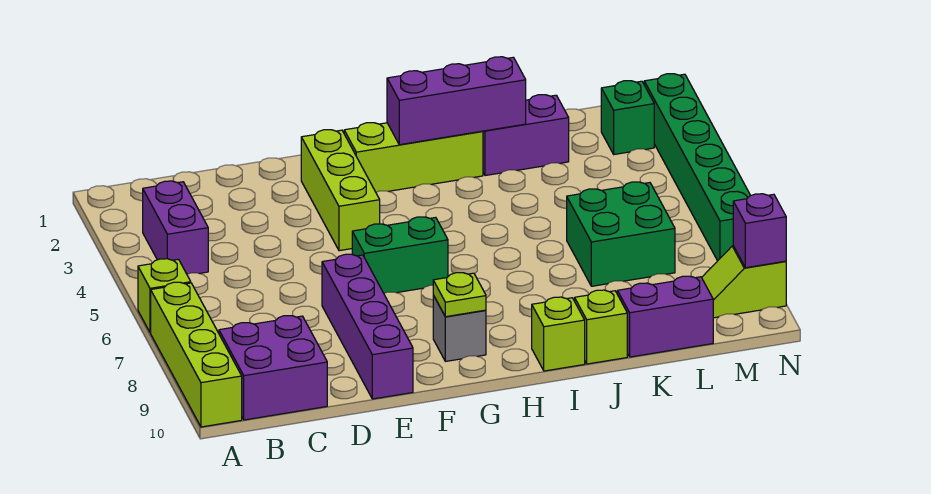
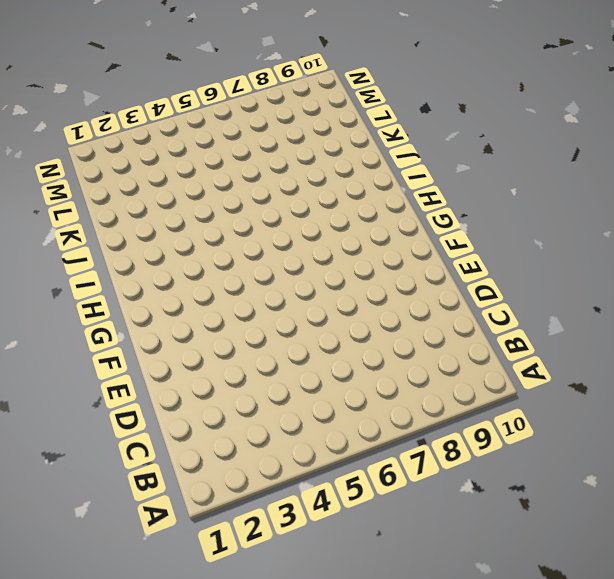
none -> lime brick A6 level 1
none -> lime brick A7:A10 level 1
none -> purple brick B3:B4 level 1

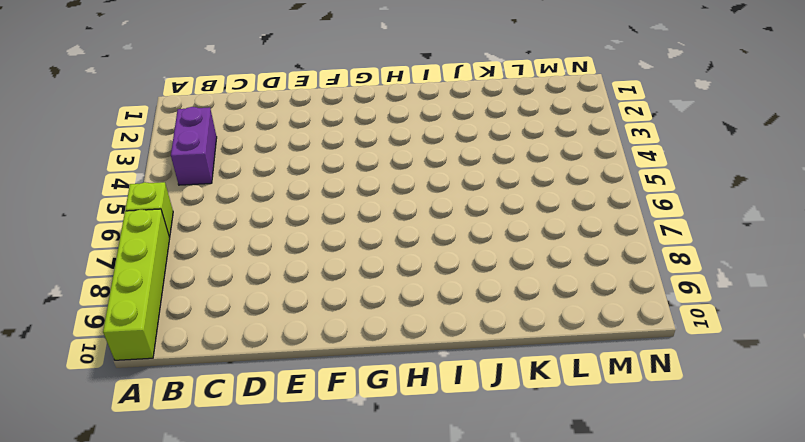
none -> purple brick B9:C10 level 1
none -> purple brick E7:E10 level 1
none -> lime brick F2:F4 level 1

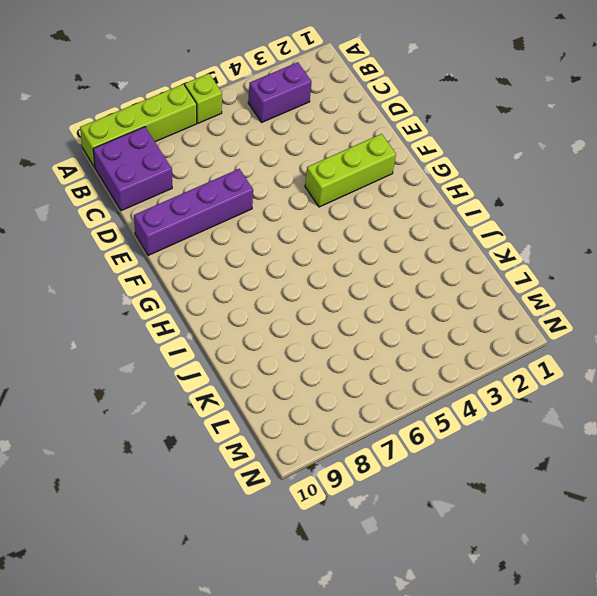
none -> green brick F6:G6 level 1
none -> lime brick G2:I2 level 1
none -> grey brick G9 level 1

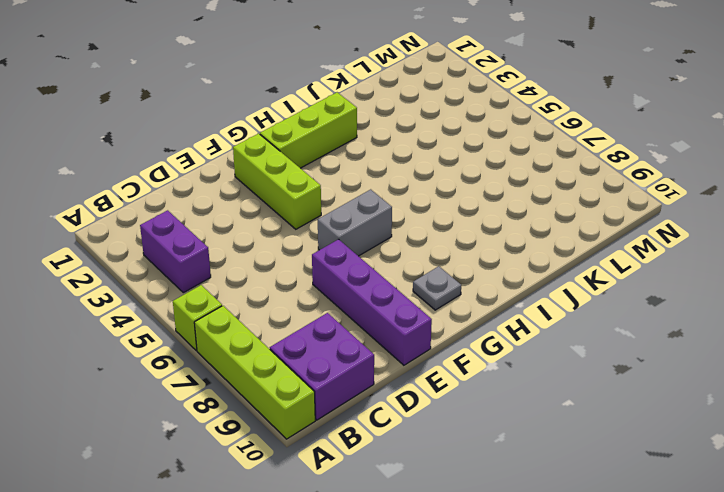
grey brick F6:G6 level 1 -> green brick F6:G6 level 1
grey plate G9 level 1 -> grey brick G9 level 1
none -> lime brick I10 level 1
none -> purple brick J2:K2 level 1
none -> lime brick J10 level 1

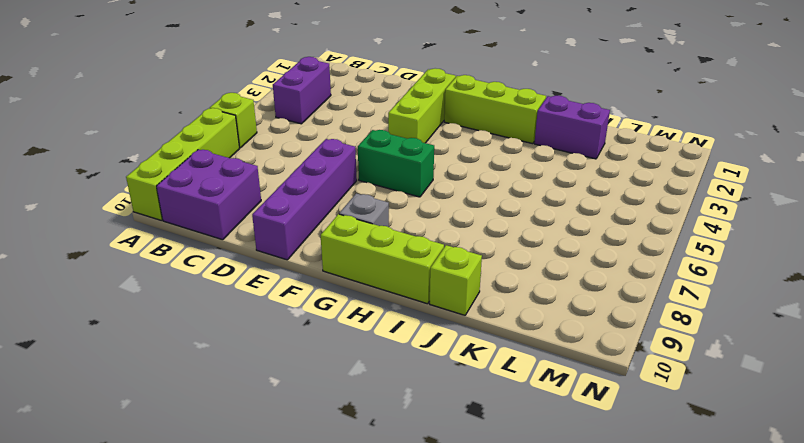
lime brick G10:I10 level 1 -> lime brick I10 level 1
none -> green brick K6:L7 level 1
none -> purple brick K10:L10 level 1
none -> green brick M2 level 1

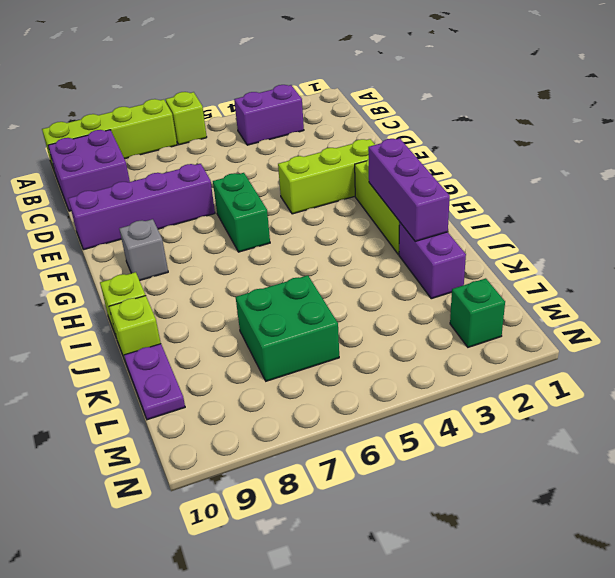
purple plate K10:L10 level 1 -> purple brick K10:L10 level 1
none -> lime slope M9:N9 level 1 top N
none -> green brick N2:N7 level 1
none -> lime plate G9 level 2

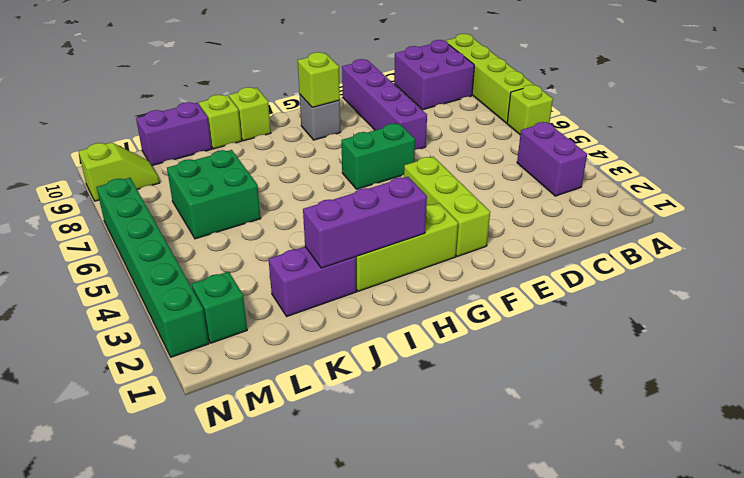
lime brick G9 level 2 -> lime plate G9 level 2
none -> purple brick N9 level 2

